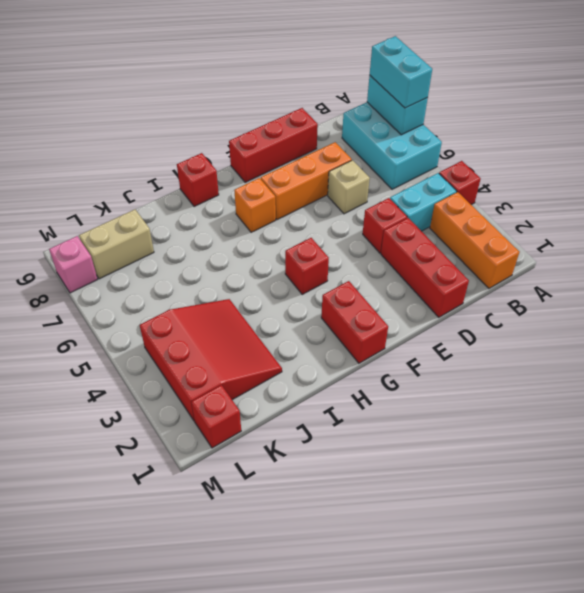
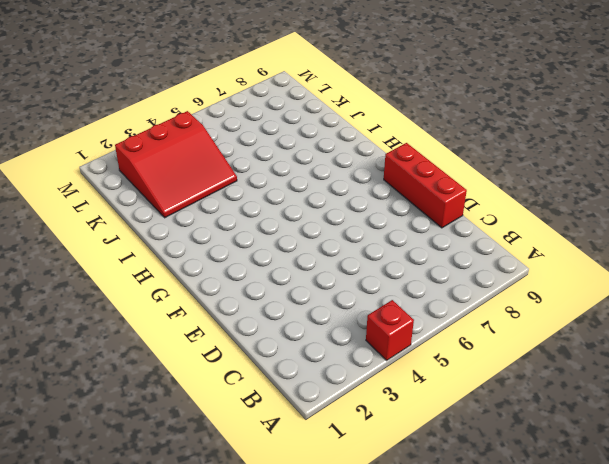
none -> cyan brick A6:B8 level 1
none -> orange brick B1:B3 level 1
none -> cyan brick B4:C4 level 1

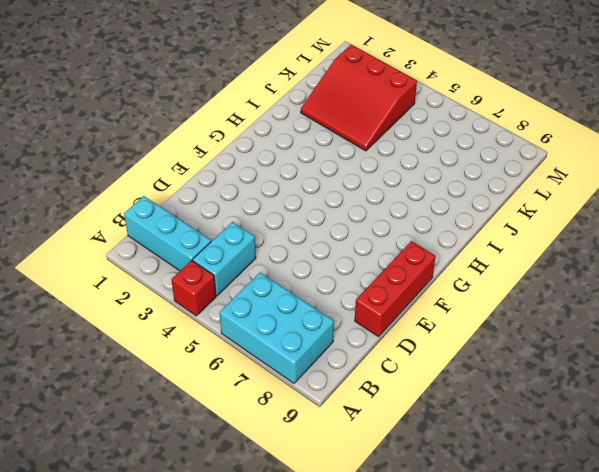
cyan brick B1:B3 level 1 -> orange brick B1:B3 level 1
none -> red brick D1:D3 level 1
none -> red brick D4 level 1
none -> tan brick D6 level 1

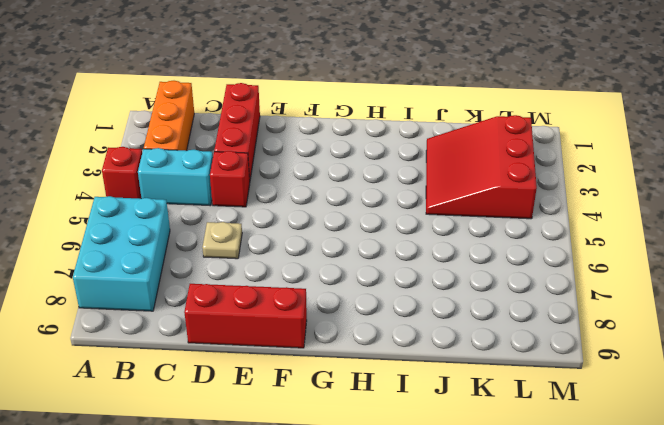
tan plate D6 level 1 -> tan brick D6 level 1
none -> orange brick D7:F7 level 1
none -> red brick G1:G2 level 1
none -> red brick G4 level 1

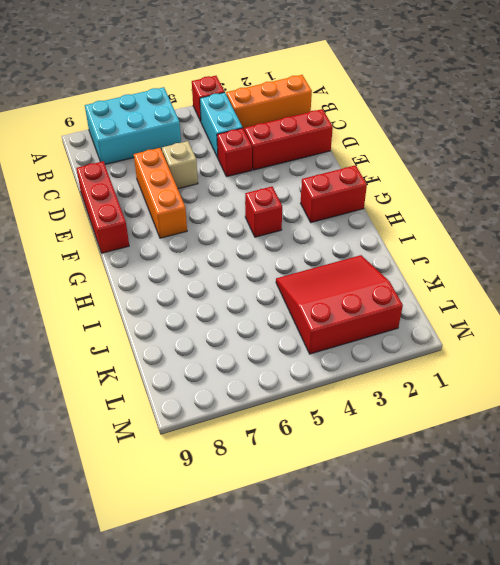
none -> orange brick G7 level 1
none -> red brick H9 level 1
none -> tan brick K8:L8 level 1

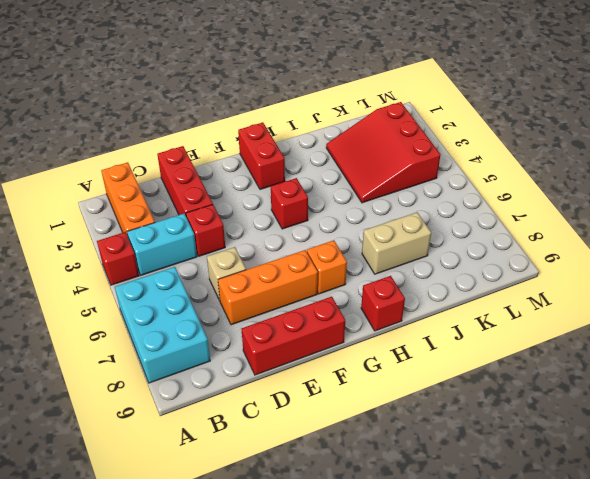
tan brick I7:J7 level 1 -> tan brick K8:L8 level 1
none -> red brick L1 level 1
none -> pink brick M8 level 1
none -> cyan brick A7:A8 level 2

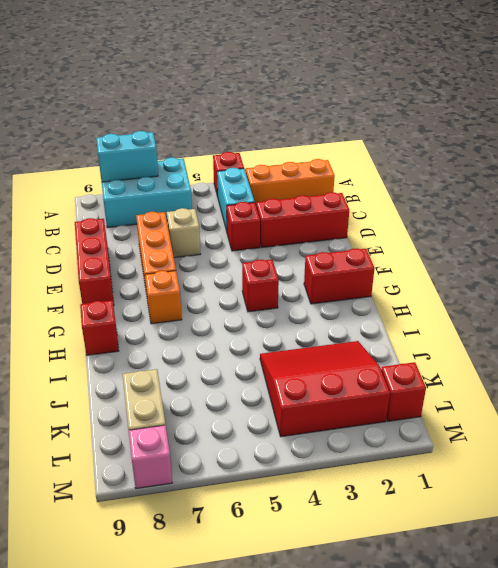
none -> cyan brick A7:A8 level 3

